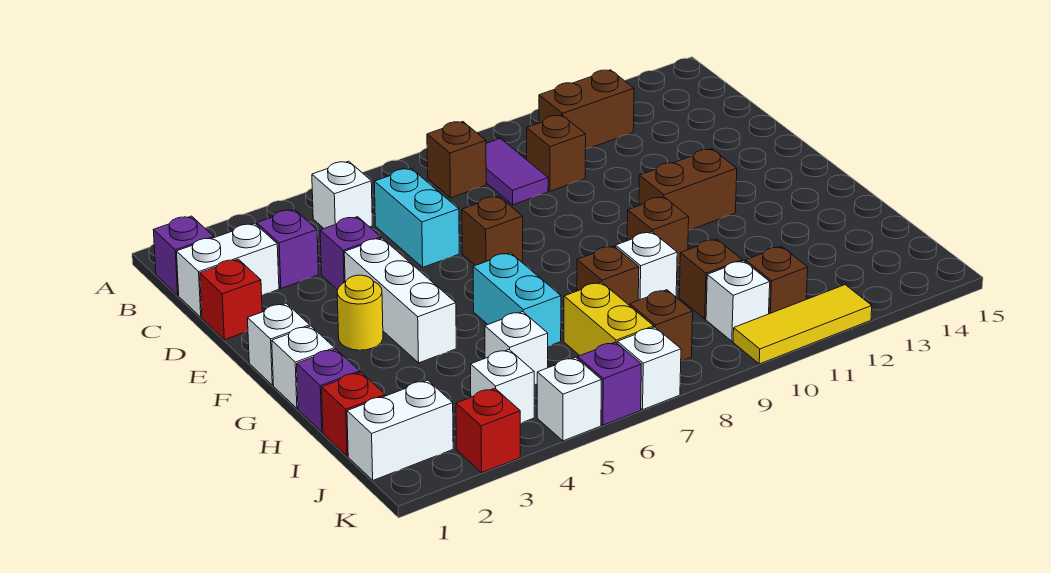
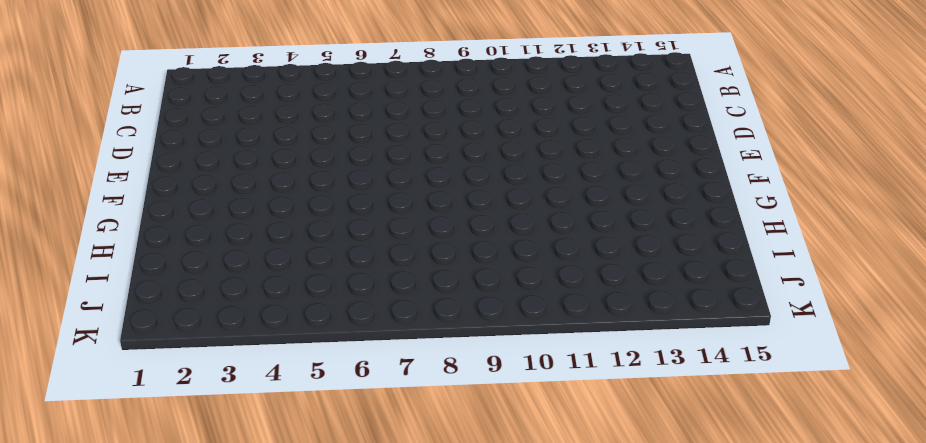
none -> purple brick B1 level 1
none -> white brick B5 level 1
none -> brown brick B8 level 1
none -> purple tile B9:C9 level 1

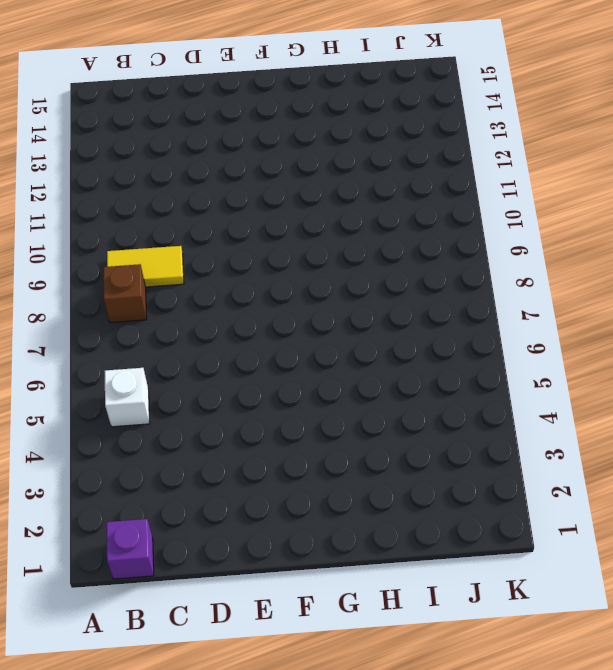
yellow tile B9:C9 level 1 -> purple tile B9:C9 level 1
none -> brown brick B11:B12 level 1
none -> white brick C1:C2 level 1
none -> purple brick C3 level 1
none -> cyan brick C6:D6 level 1

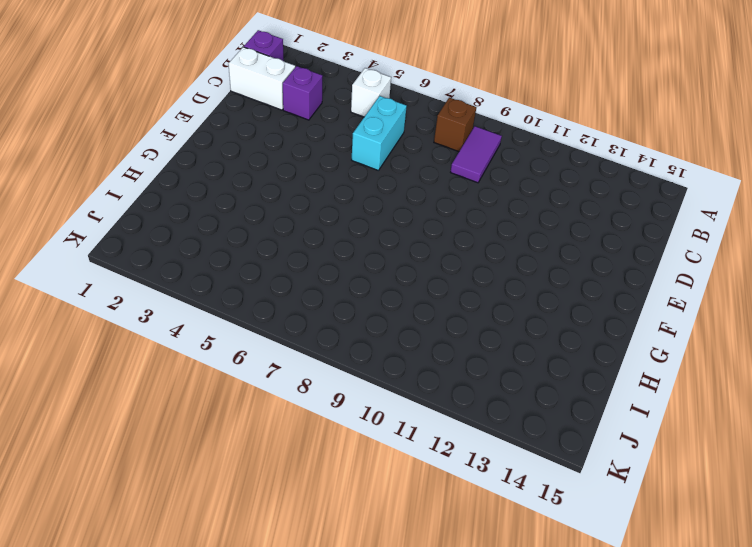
none -> brown brick B11:B12 level 1
none -> brown brick C10 level 1
none -> red brick D1 level 1
none -> purple brick D4 level 1

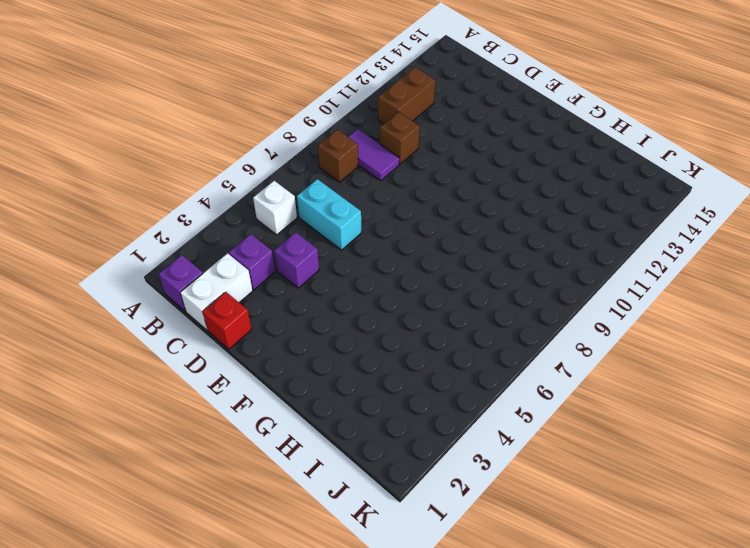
none -> white brick E4:G4 level 1
none -> brown brick E7 level 1
none -> white brick F1 level 1
none -> yellow round brick F3 level 1

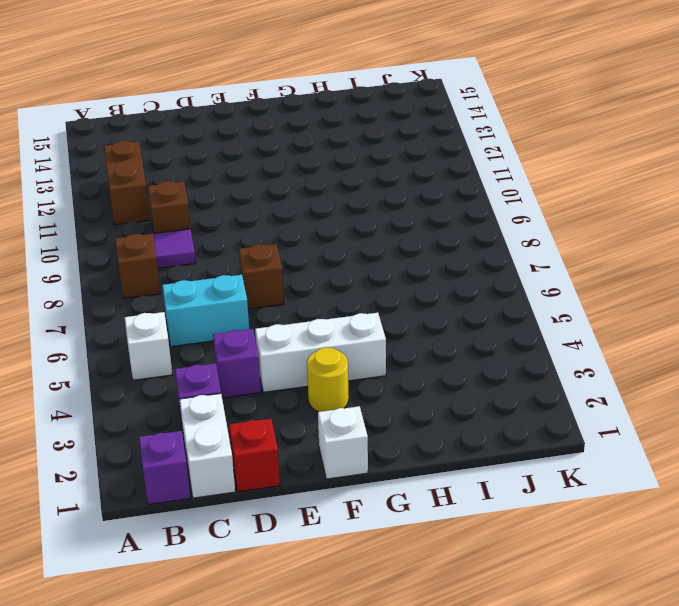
none -> brown brick F11:F12 level 1
none -> white brick G1 level 1
none -> cyan brick G6:H6 level 1
none -> brown brick G10 level 1

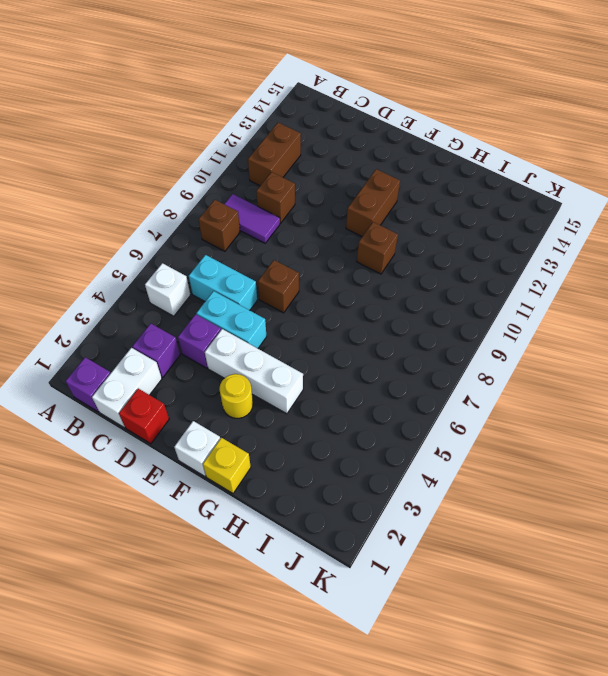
cyan brick D5:E5 level 1 -> cyan brick G6:H6 level 1
yellow brick G1 level 1 -> white brick G1 level 1
none -> purple brick H1 level 1
none -> brown brick H8 level 1
none -> white brick H9 level 1
none -> red brick I1 level 1

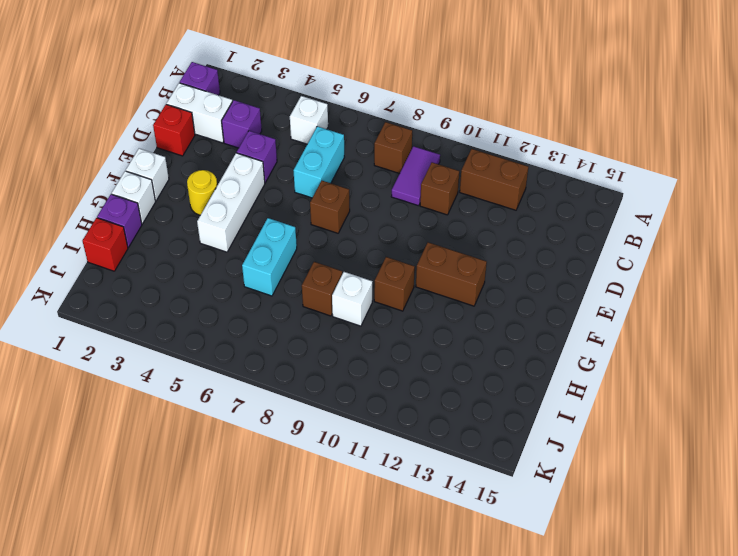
none -> white brick I5 level 1
none -> yellow brick I7:J7 level 1
none -> brown brick I10 level 1
none -> white brick J1:J2 level 1

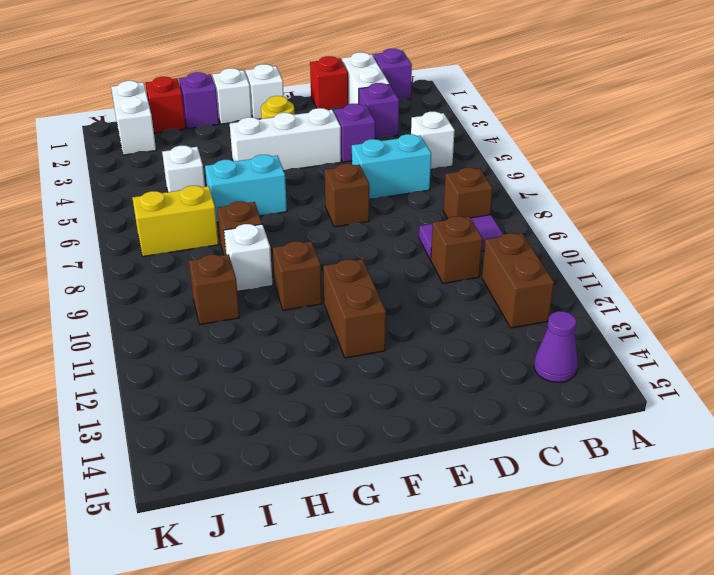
purple cone B14 level 1 -> none
none -> white brick J4 level 1
none -> brown brick J8 level 1
none -> white brick J10 level 1
none -> brown brick J11 level 1

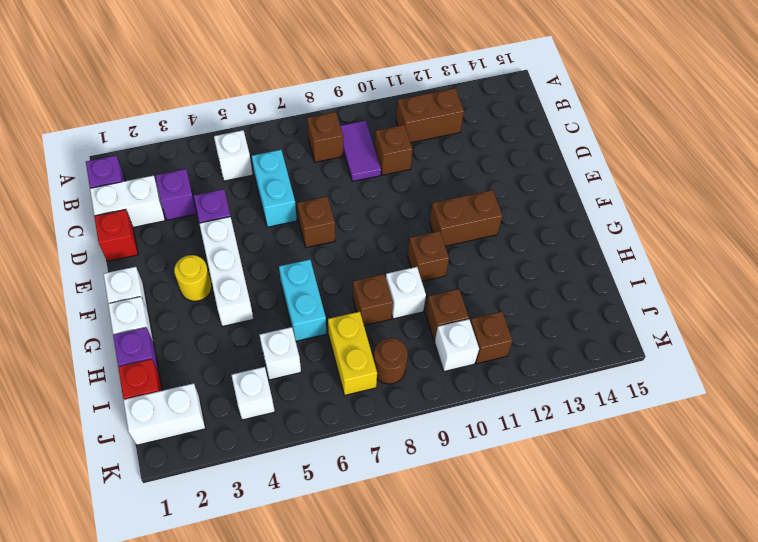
brown round brick J8 level 1 -> brown brick J8 level 1
none -> red brick K3 level 1
none -> white brick K5 level 1
none -> purple brick K6 level 1
none -> white brick K7 level 1

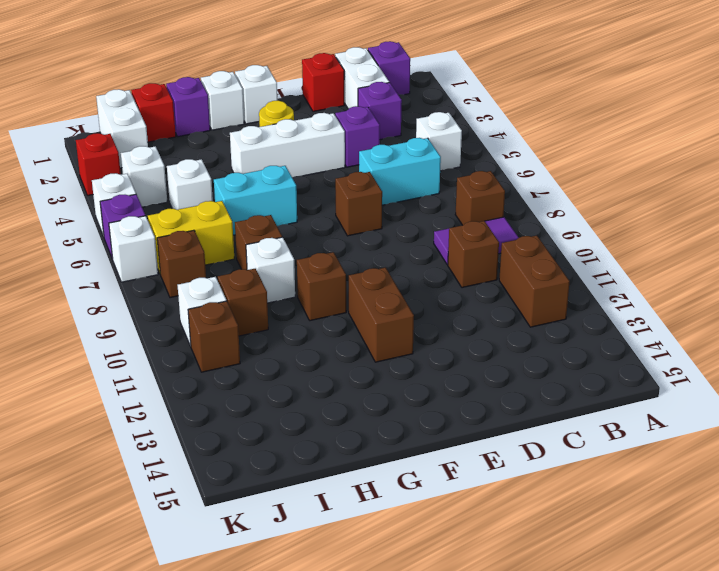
none -> yellow tile K10:K12 level 1

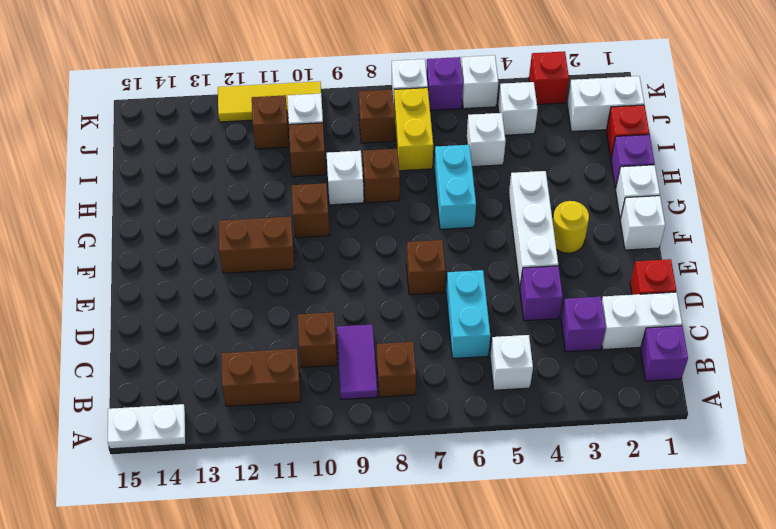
white plate A14:A15 level 1 -> none

